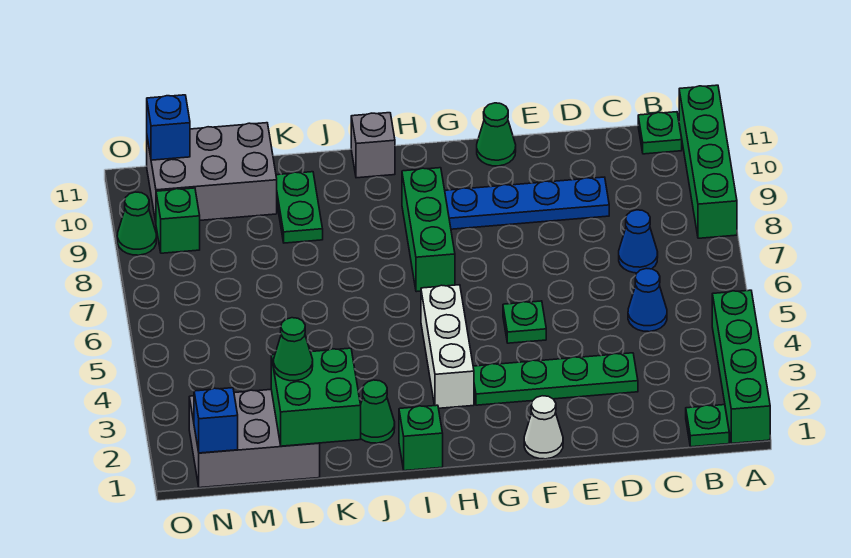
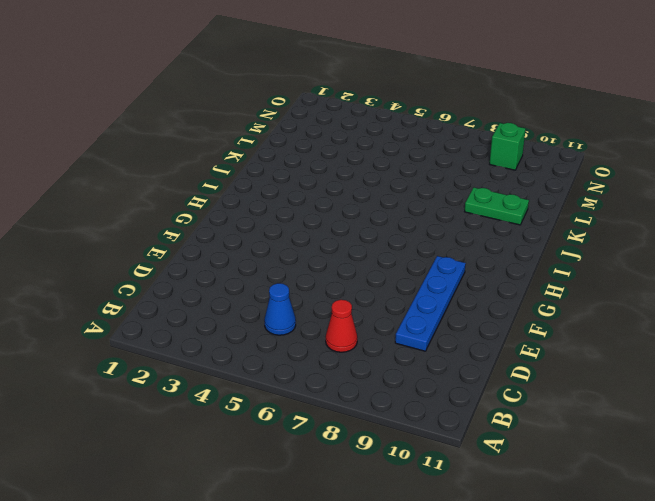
red cone C7 level 1 -> blue cone C7 level 1
none -> green brick A1:A4 level 1
none -> green brick A8:A11 level 1
none -> green plate B1 level 1

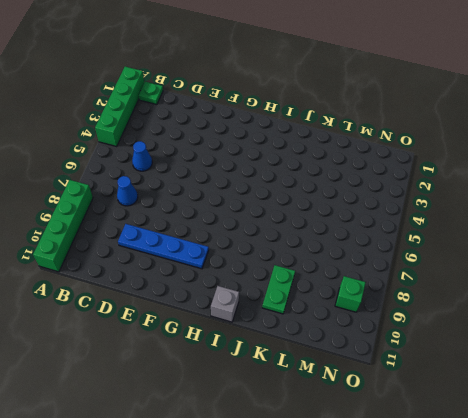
none -> green plate B11 level 1
none -> green plate D3:G3 level 1
none -> white cone F1 level 1

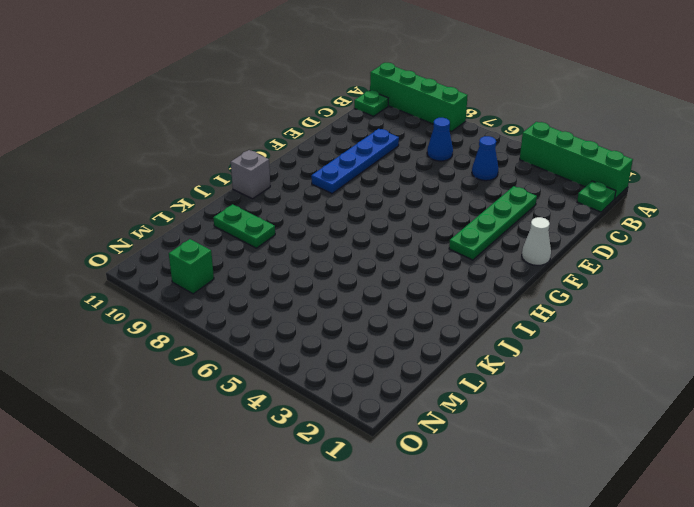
none -> green plate F5 level 1
none -> green cone F11 level 1
none -> white brick H3:H5 level 1

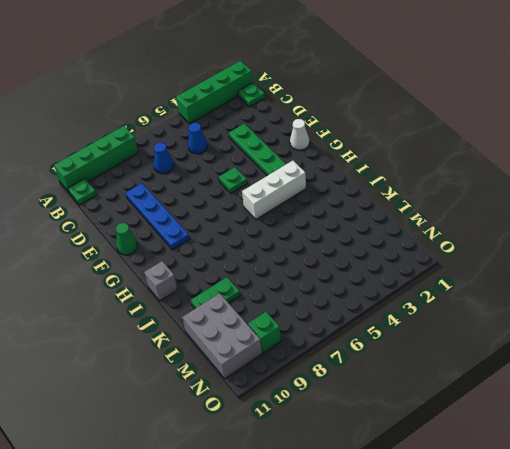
none -> green brick H7:H9 level 1
none -> green brick I1 level 1
none -> green cone J2 level 1

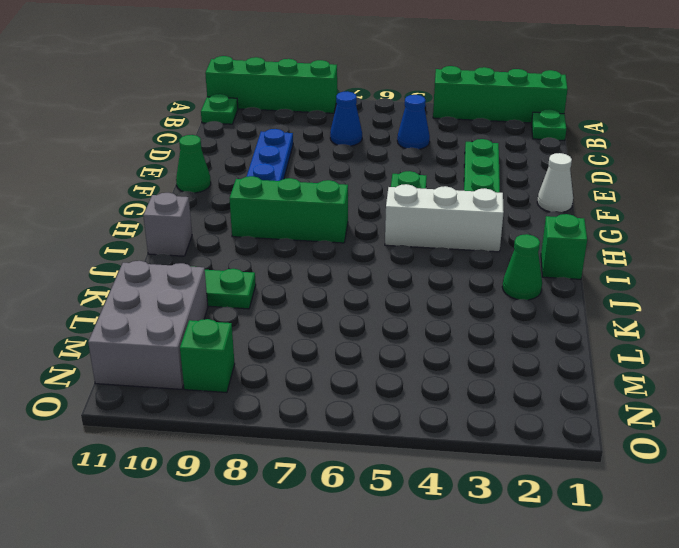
none -> grey brick L1:N2 level 1
none -> green cone O9 level 1
none -> green brick K1:L2 level 2

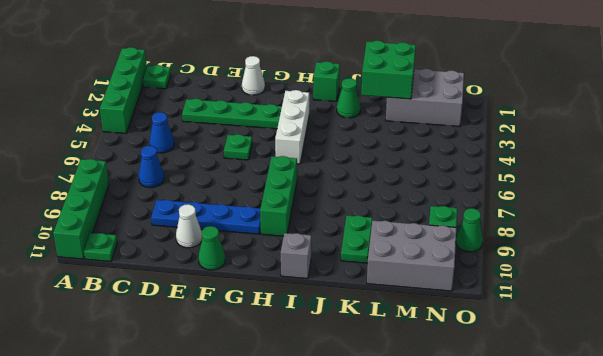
white cone E10 level 1 -> none
none -> blue brick N1 level 2
none -> blue brick N11 level 2
none -> green cone L2 level 3

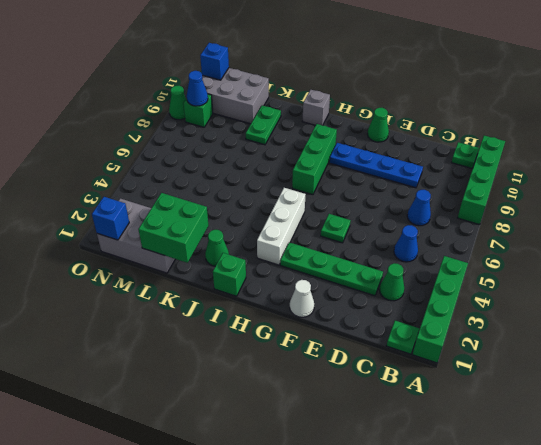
green cone C3 level 1 -> green cone L2 level 3
blue cone N9 level 2 -> none

